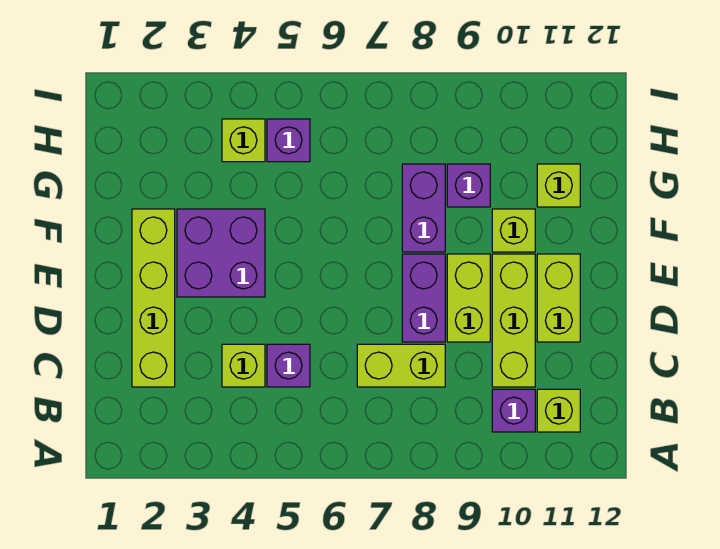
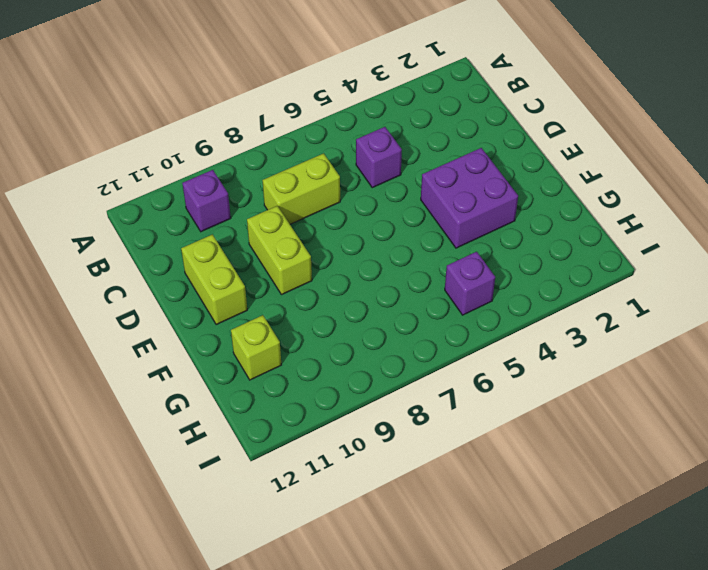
none -> lime brick B11 level 1
none -> lime brick C2:F2 level 1
none -> lime brick C4 level 1

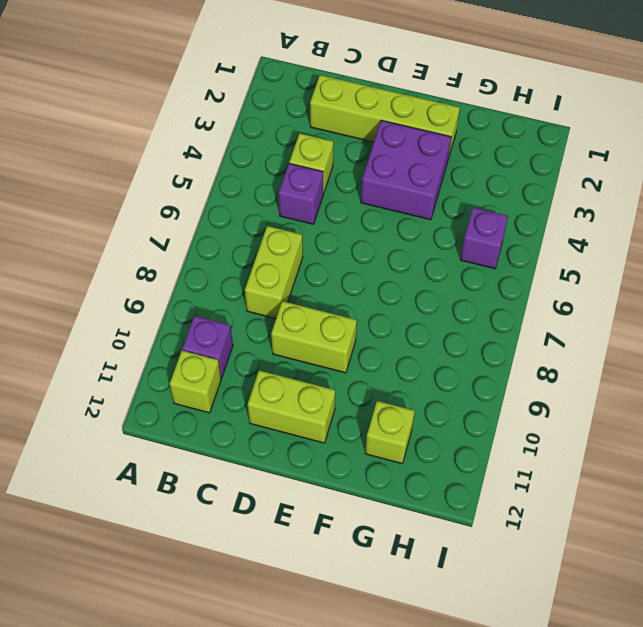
none -> lime brick C10:E10 level 1
none -> purple brick D8:E8 level 1
none -> purple brick F8:G8 level 1

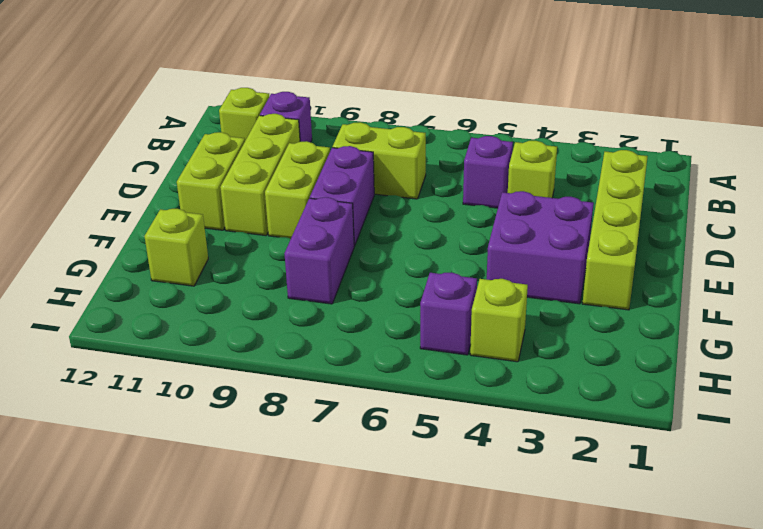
none -> lime brick F10 level 1
none -> purple brick G9 level 1

